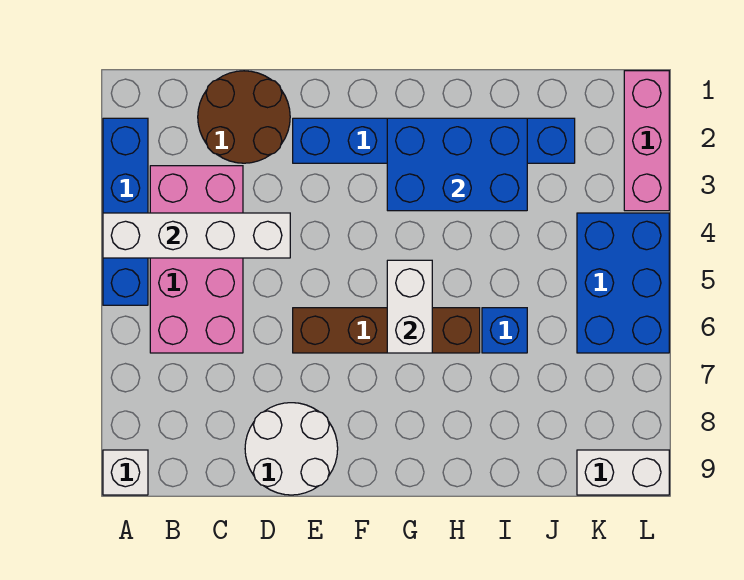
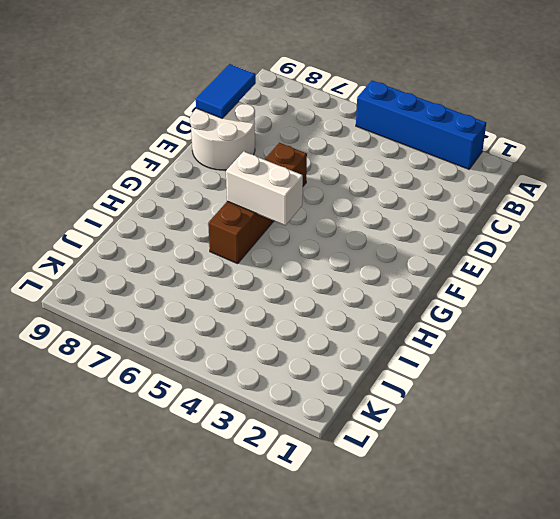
blue tile C9:D9 level 2 -> none
none -> white brick A9 level 1
none -> pink brick B3:C6 level 1
none -> brown round brick C1:D2 level 1

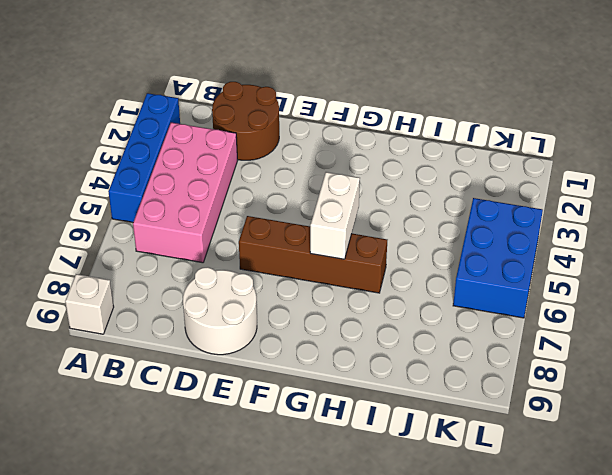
none -> blue brick E2:J2 level 1
none -> blue brick I6 level 1
none -> white brick K9:L9 level 1

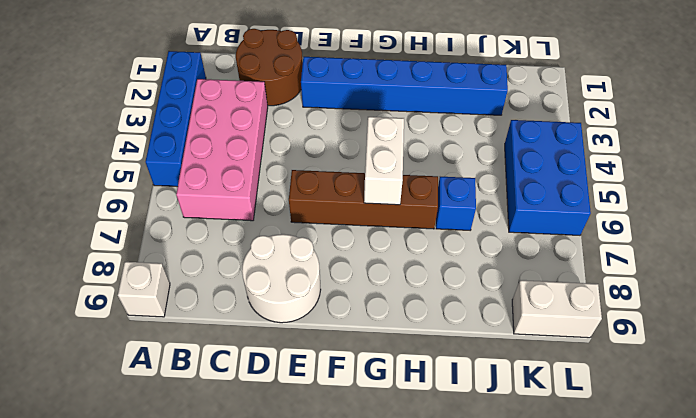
none -> pink brick L1:L3 level 1
none -> white brick A4:D4 level 2
none -> blue brick G2:I3 level 2

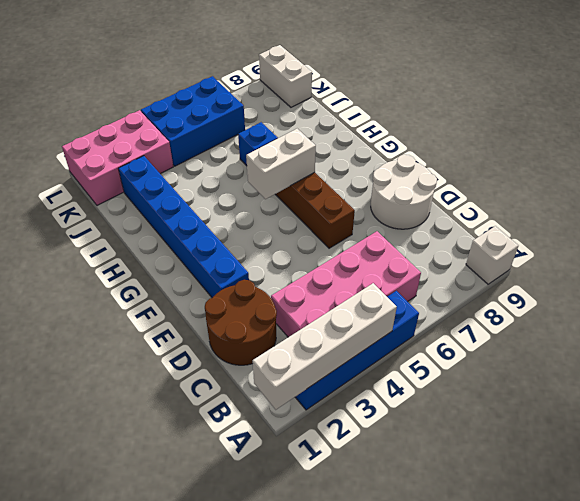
white brick A1:A4 level 2 -> white brick A4:D4 level 2
pink brick K1:L3 level 1 -> pink brick L1:L3 level 1
none -> blue brick G2:I3 level 2

